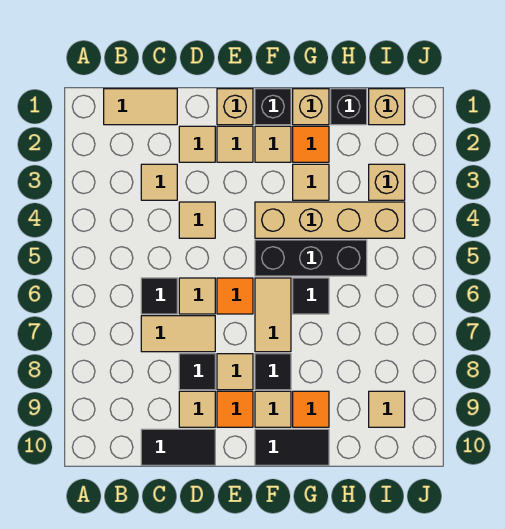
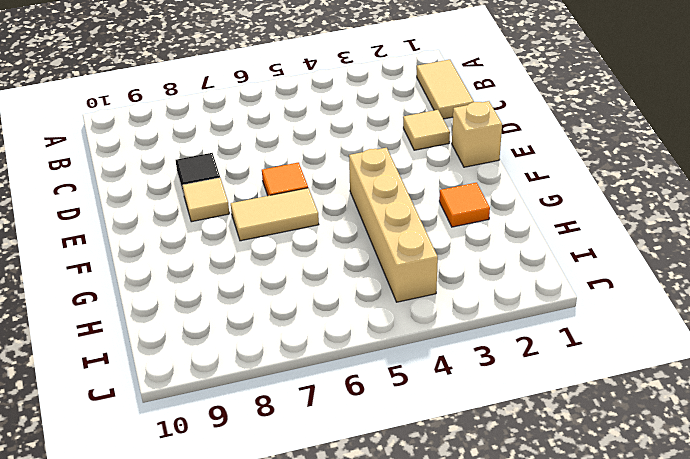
none -> tan tile C3 level 1
none -> black tile C6 level 1
none -> tan tile C7:D7 level 1
none -> black tile C10:D10 level 1

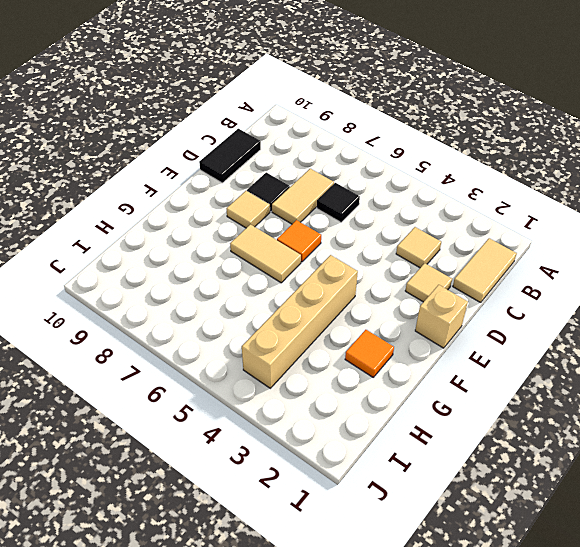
none -> tan tile D4 level 1
none -> tan tile D6 level 1
none -> tan tile D9 level 1
none -> tan tile E2 level 1

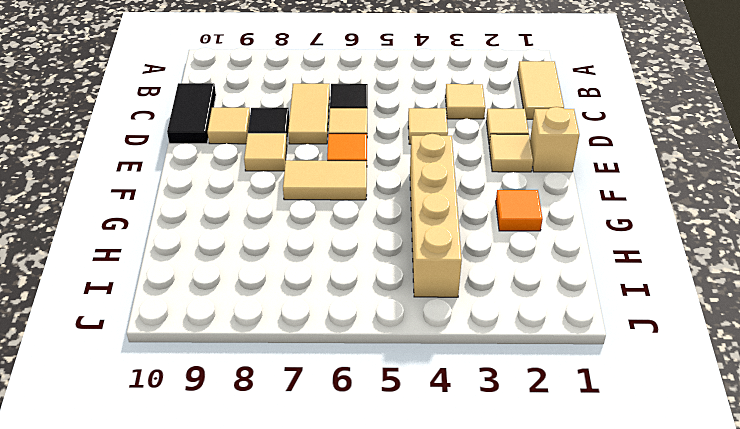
none -> orange tile E9 level 1
none -> black brick F1 level 1
none -> tan tile F2 level 1
none -> black brick F5:H5 level 1

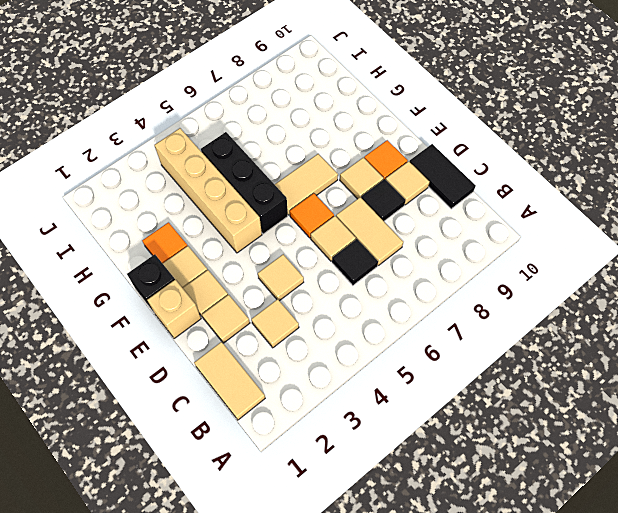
none -> black tile F8 level 1
none -> tan tile F9 level 1
none -> black tile F10:G10 level 1
none -> tan brick G1 level 1

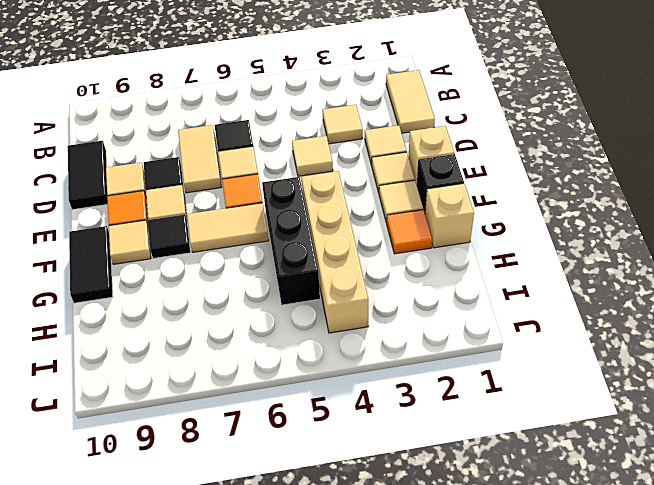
none -> tan tile G3 level 1
none -> black tile G6 level 1
none -> orange tile G9 level 1
none -> black brick H1 level 1

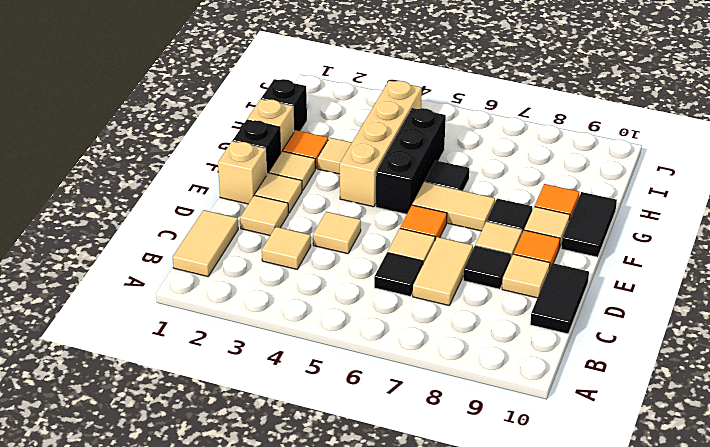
none -> tan brick I1 level 1
none -> tan brick I3 level 1
none -> tan tile I9 level 1

